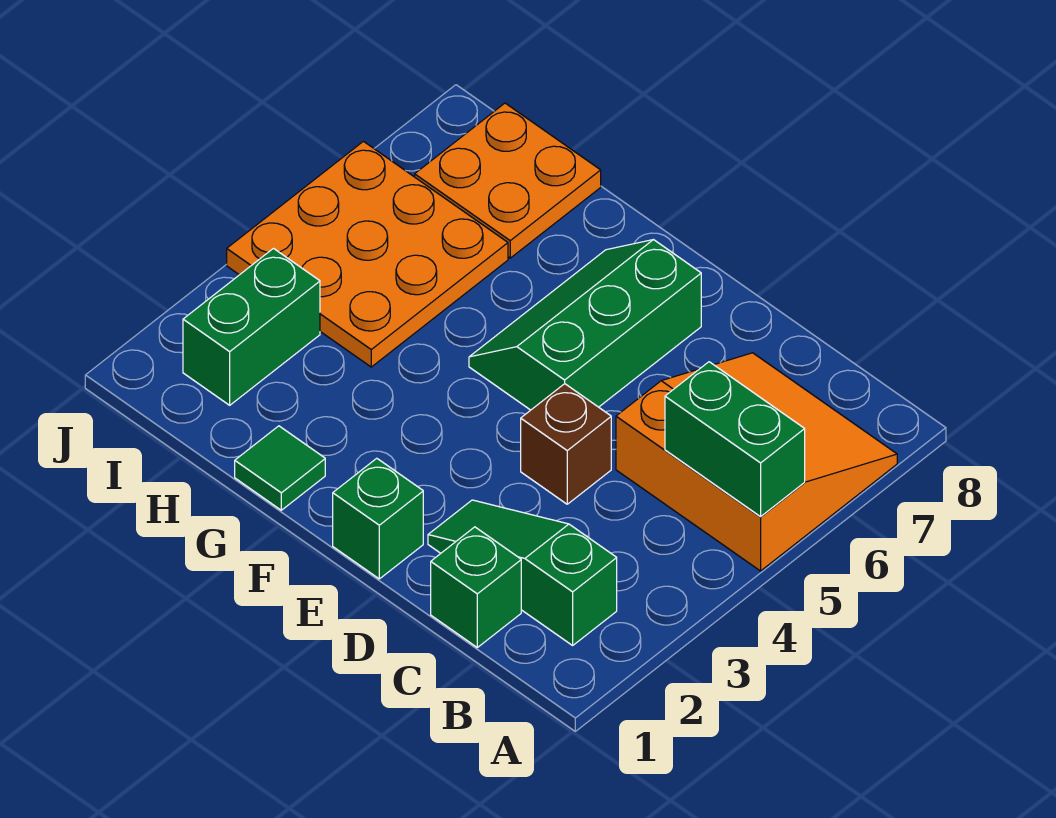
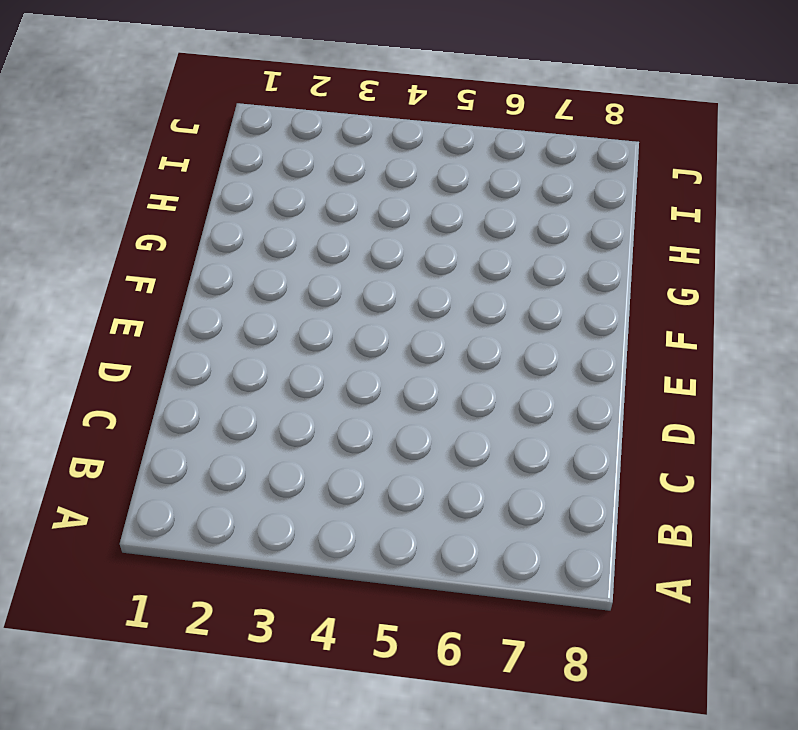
none -> orange slope A5:C7 level 1 top 5
none -> green slope B2:D2 level 1 top B

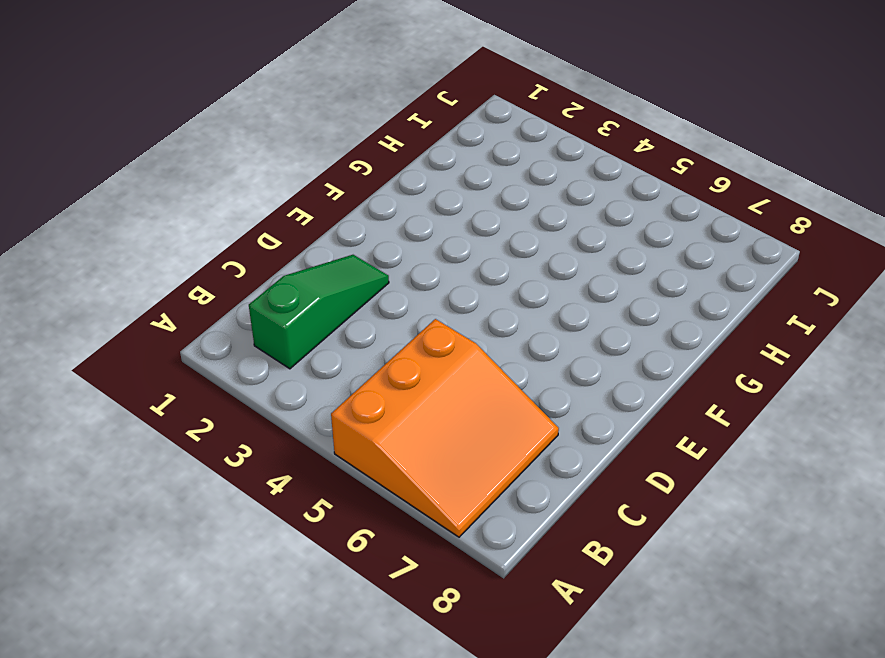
none -> green brick C1 level 1
none -> brown brick D4 level 1

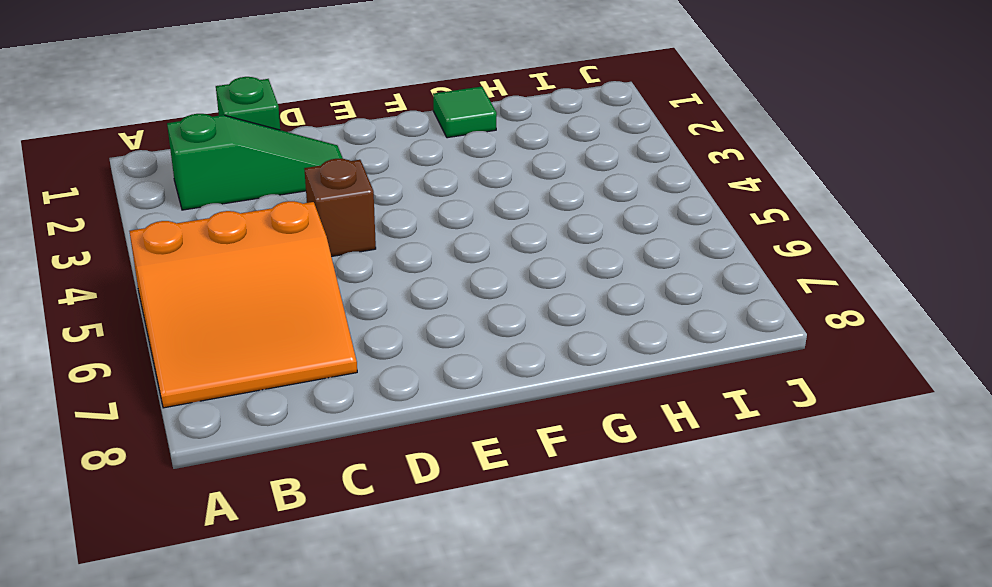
none -> green brick E1 level 1
none -> green slope E5:F7 level 1 top E

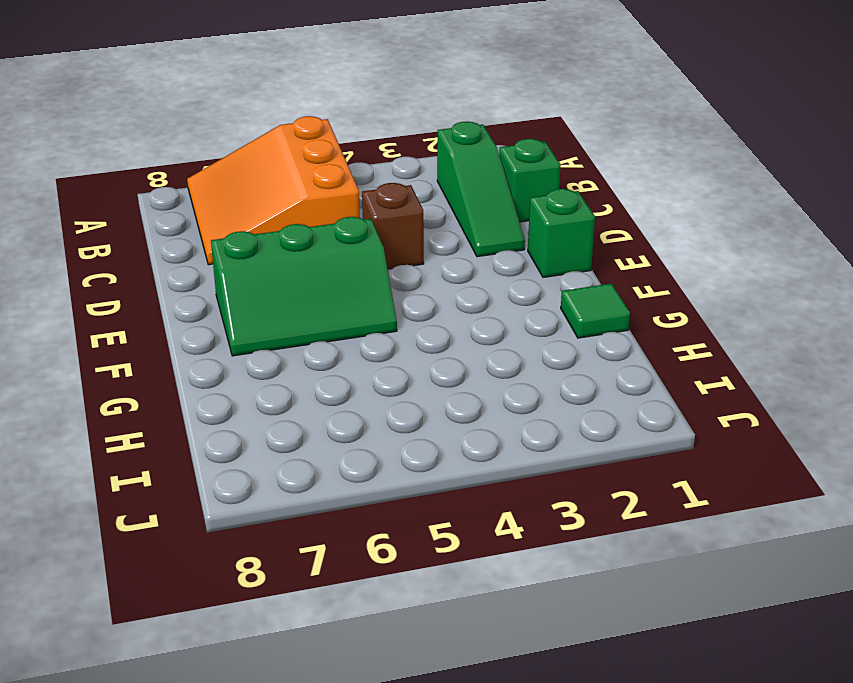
none -> orange plate H4:J6 level 1
none -> orange plate H7:I8 level 1

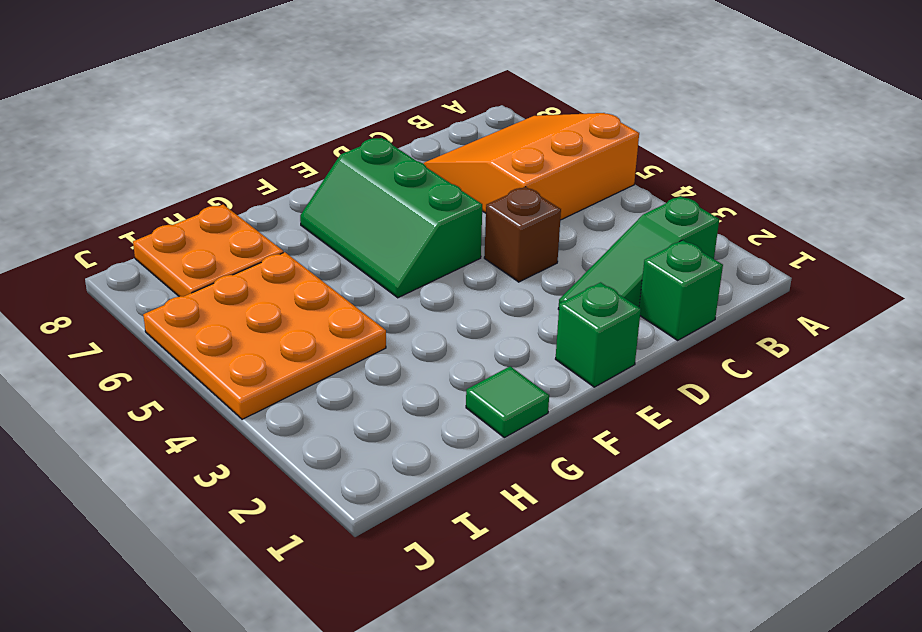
none -> green brick I2:I3 level 1
none -> green brick A5:B5 level 2

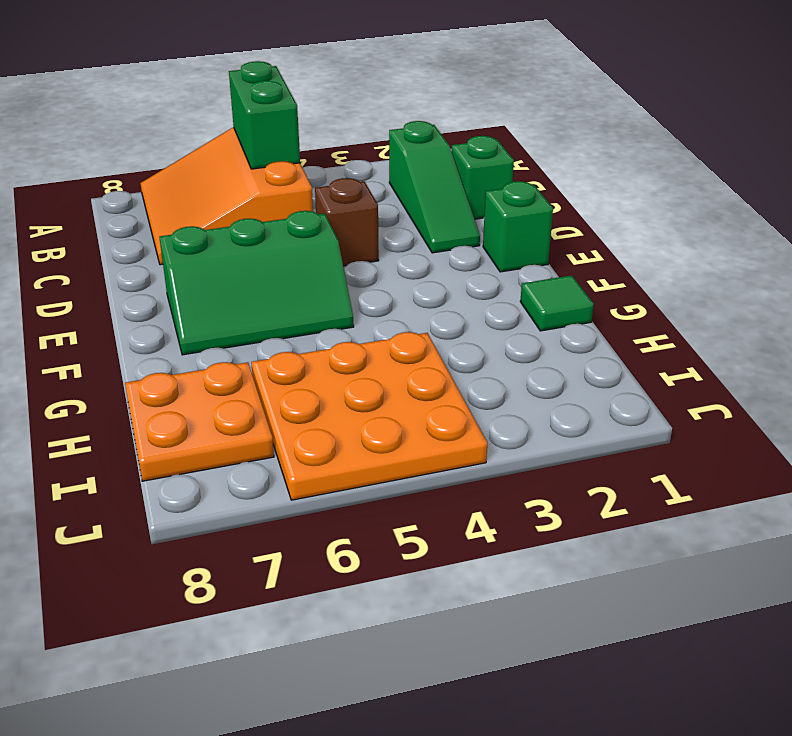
none -> green brick I2:I3 level 1

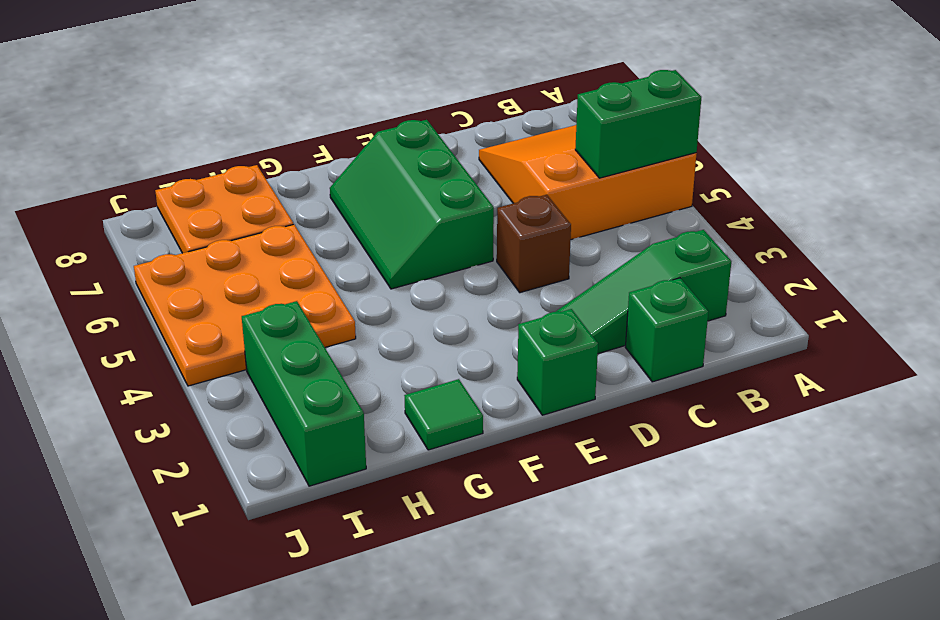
green brick I1:I3 level 1 -> green brick I2:I3 level 1

